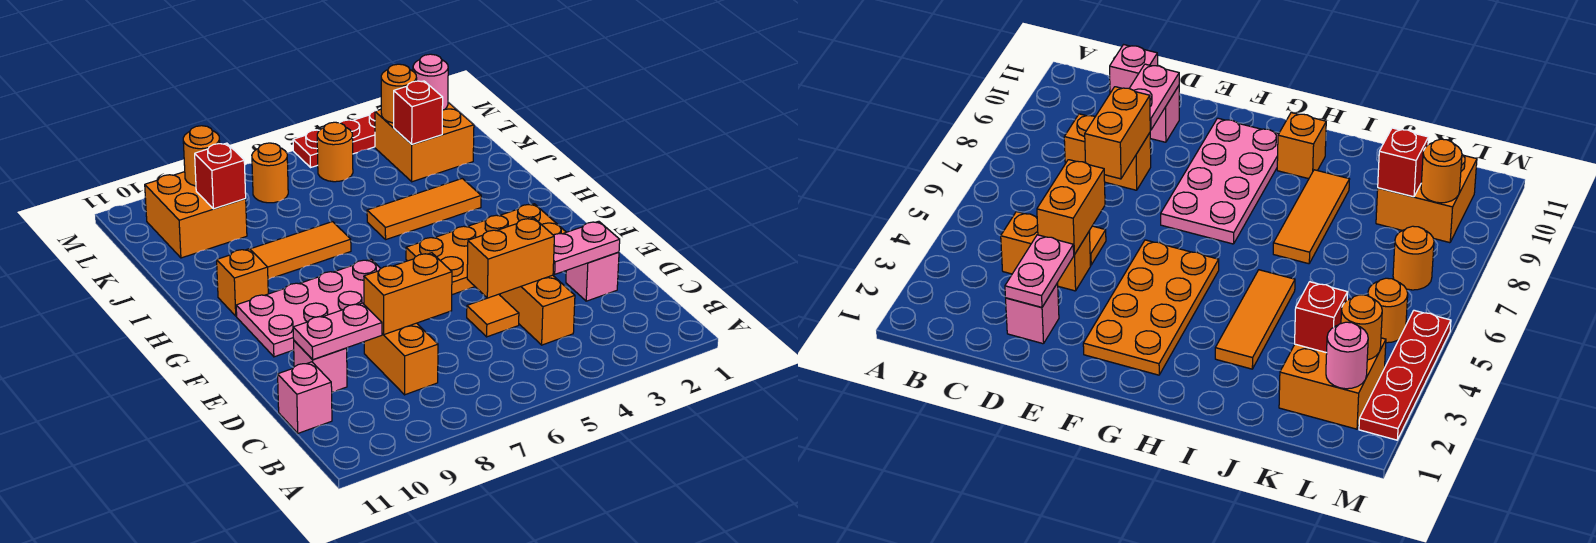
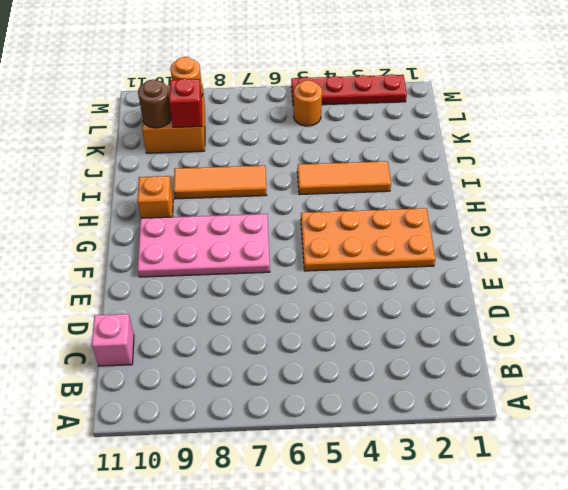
brown round brick K10 level 2 -> none
none -> orange brick C4:D4 level 1
none -> orange brick C8:D8 level 1
none -> pink brick D2 level 1

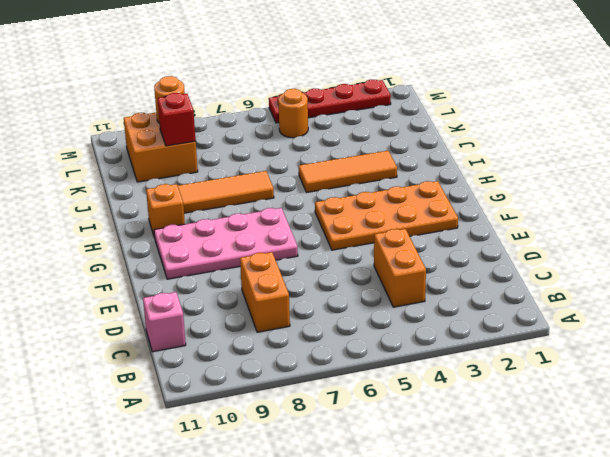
none -> pink brick D2 level 1
none -> orange tile D5 level 1
none -> pink brick D10 level 1

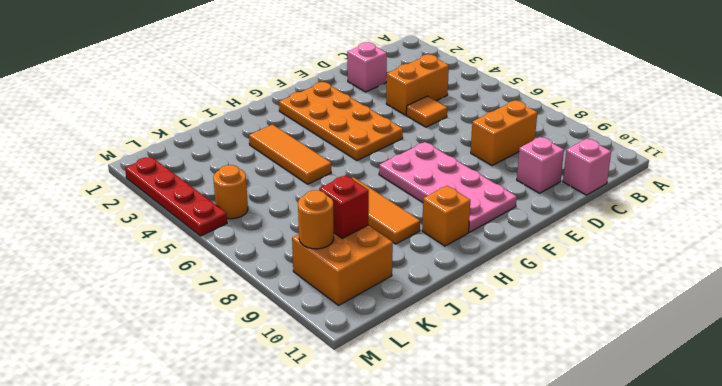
none -> orange brick K2:L3 level 1
none -> orange round brick L7 level 1
none -> pink plate D2:D3 level 2

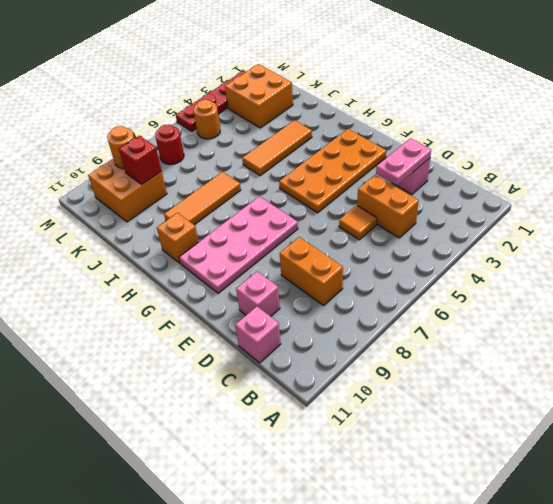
red round brick L7 level 1 -> orange round brick L7 level 1
none -> orange brick D4:D5 level 2
none -> orange brick D7:D8 level 2
none -> pink plate D9:D10 level 2

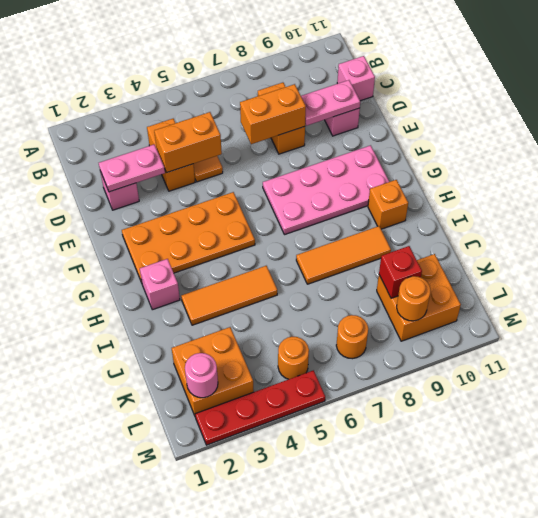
pink brick H2 level 1 -> none
none -> red brick K3 level 2
none -> orange round brick L3 level 2

